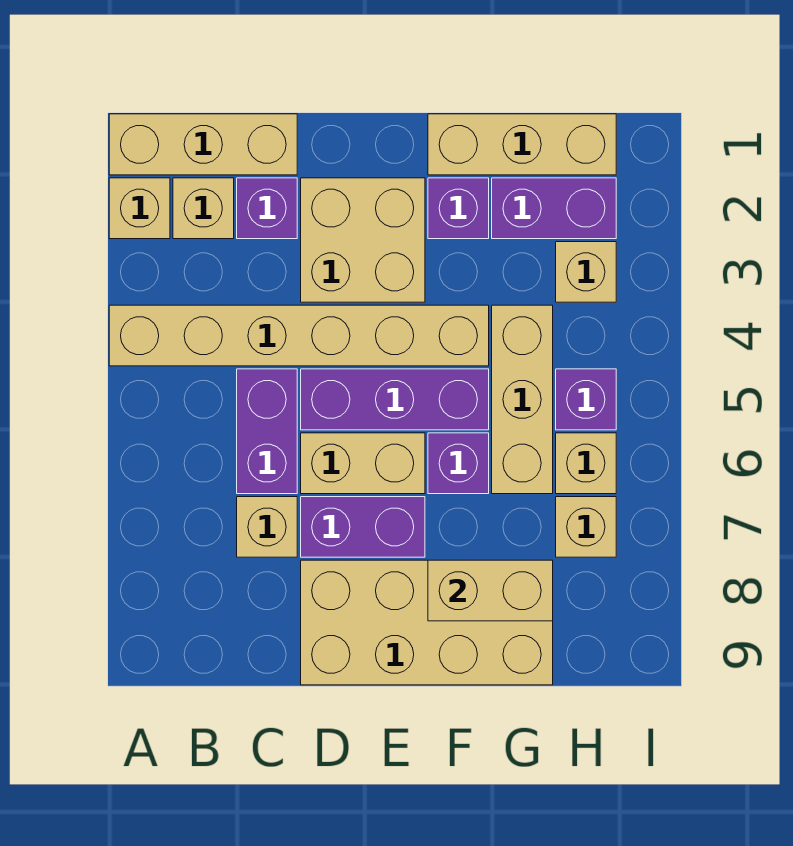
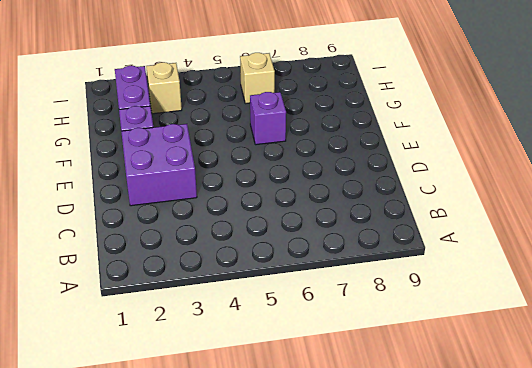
purple brick D2:E3 level 1 -> tan brick D2:E3 level 1
none -> tan brick A1:C1 level 1
none -> tan brick A2 level 1
none -> tan brick A4:F4 level 1

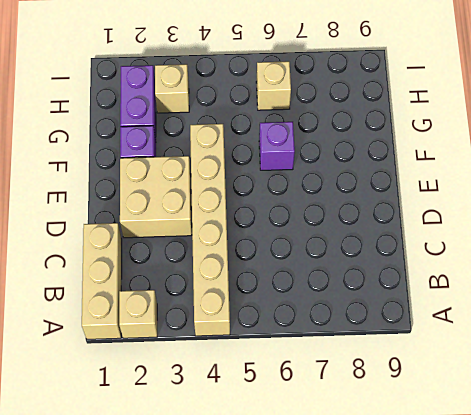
none -> tan brick B2 level 1
none -> purple brick C2 level 1
none -> purple brick C5:C6 level 1

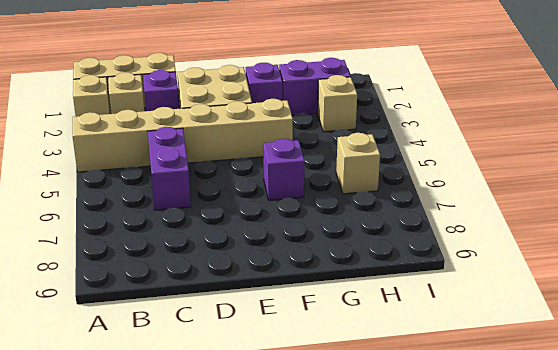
none -> tan brick C7 level 1
none -> purple brick D5:F5 level 1
none -> tan brick D6:E6 level 1

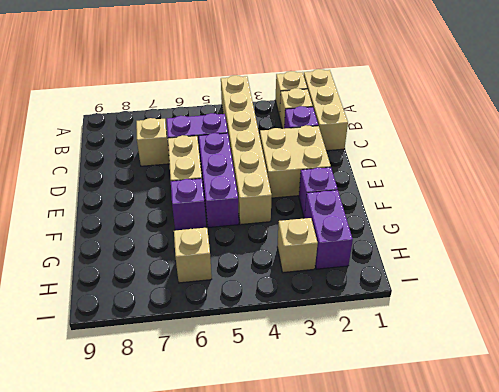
none -> purple brick D7:E7 level 1
none -> tan brick D8:G9 level 1
none -> tan brick F1:H1 level 1

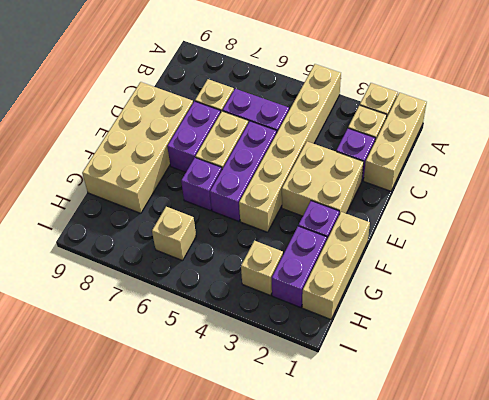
none -> tan brick G4:G6 level 1
none -> purple brick H5 level 1
none -> tan brick H7 level 1

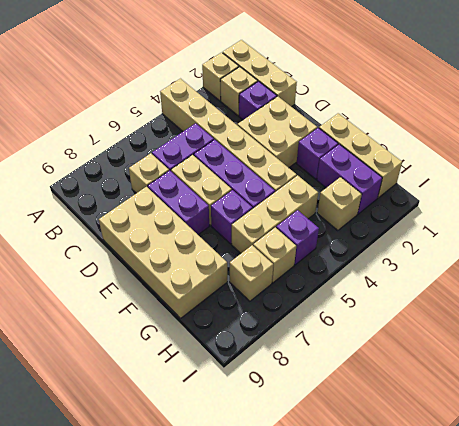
none -> tan brick F8:G8 level 2

